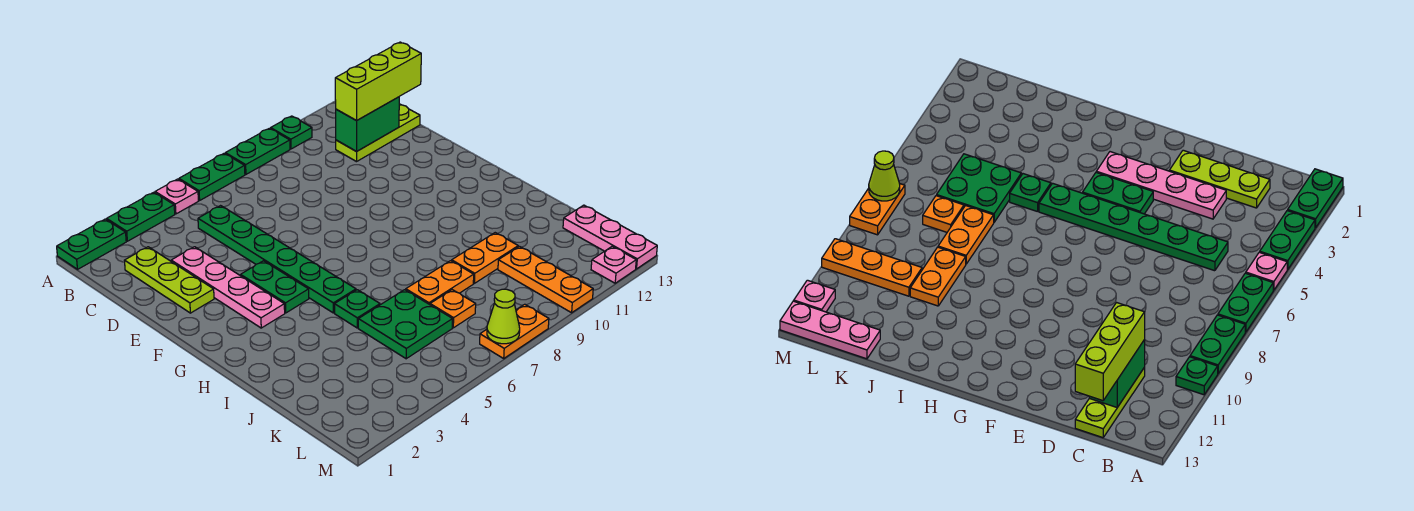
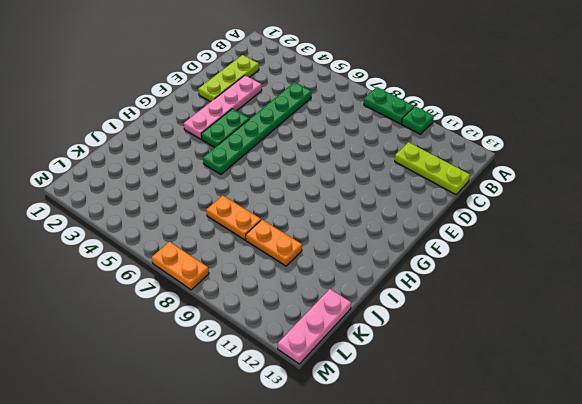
none -> green plate A1:A2 level 1
none -> green plate A3:A4 level 1
none -> pink plate A5 level 1

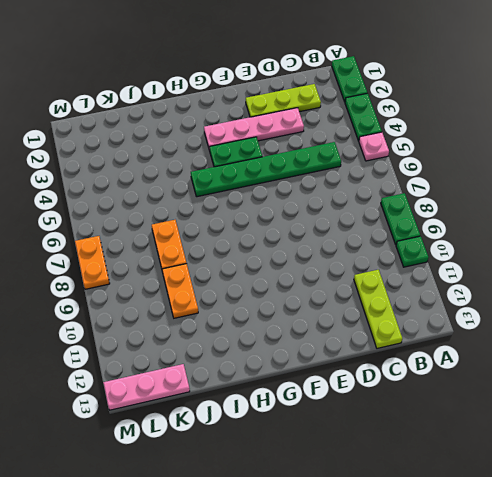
none -> green plate A6:A7 level 1
none -> green plate I5 level 1
none -> green plate J5:K6 level 1

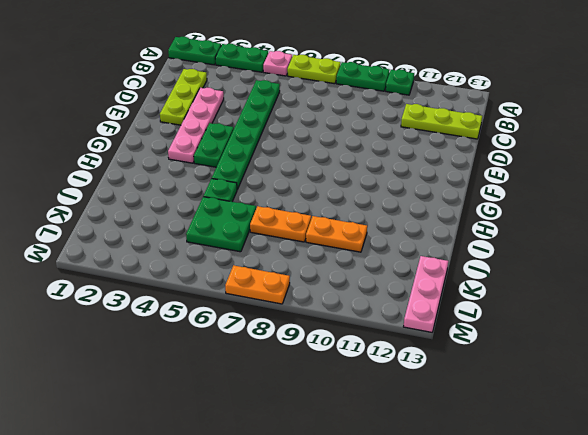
lime plate A6:A7 level 1 -> green plate A6:A7 level 1
none -> orange plate K7 level 1
none -> orange plate K10:M10 level 1
none -> pink plate M12 level 1

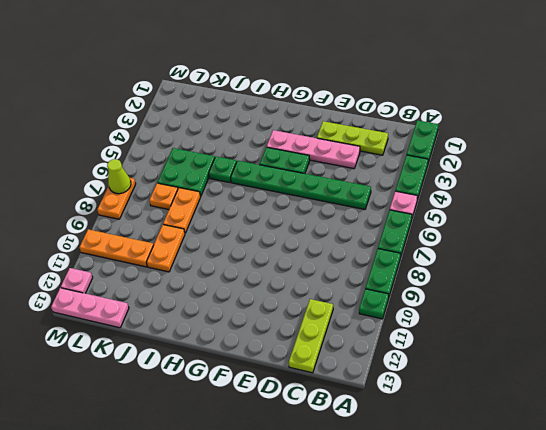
none -> green brick C11:C12 level 2
none -> lime brick C11:C13 level 3

